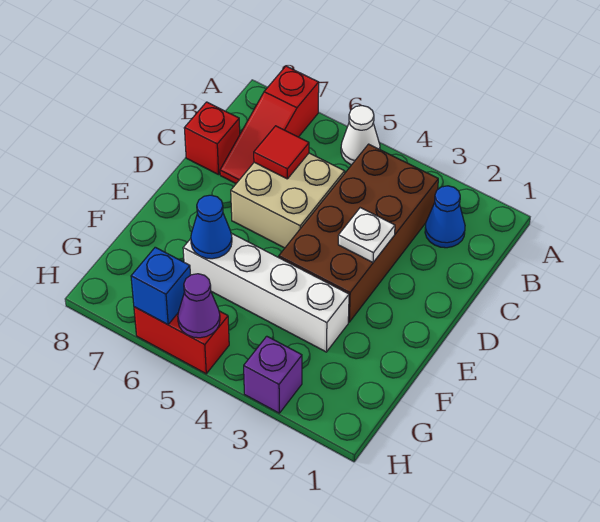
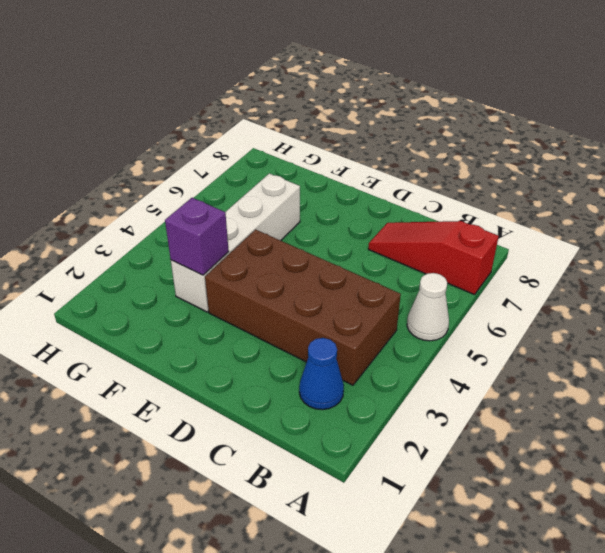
purple brick F3 level 2 -> purple brick H3 level 1
none -> tan brick C5:D6 level 1
none -> red brick C8 level 1
none -> red brick H5:H6 level 1

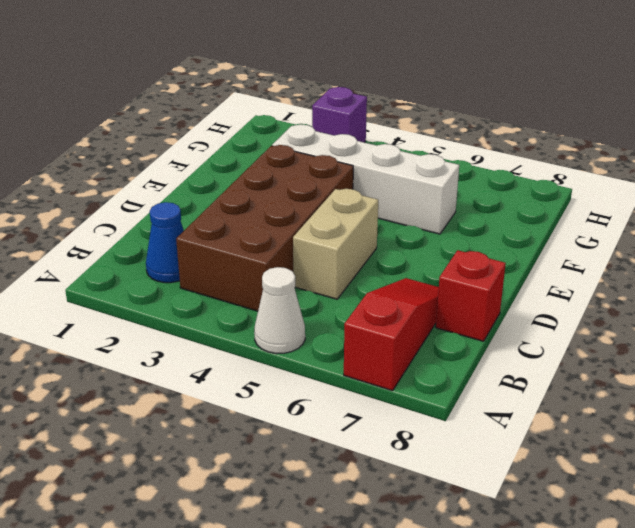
tan brick C5:D5 level 1 -> tan brick C5:D6 level 1
none -> red brick H5:H6 level 1
none -> red tile C6 level 2
none -> white plate D3 level 2

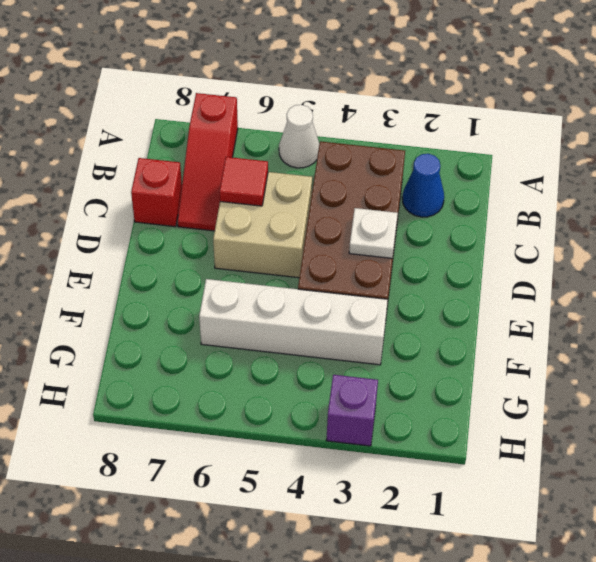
none -> red brick H5:H6 level 1
none -> blue cone F6 level 2
none -> purple cone H5 level 2

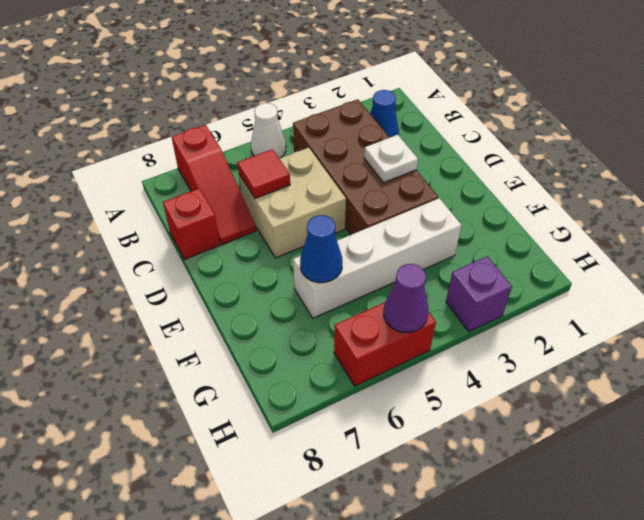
none -> blue brick H6 level 2

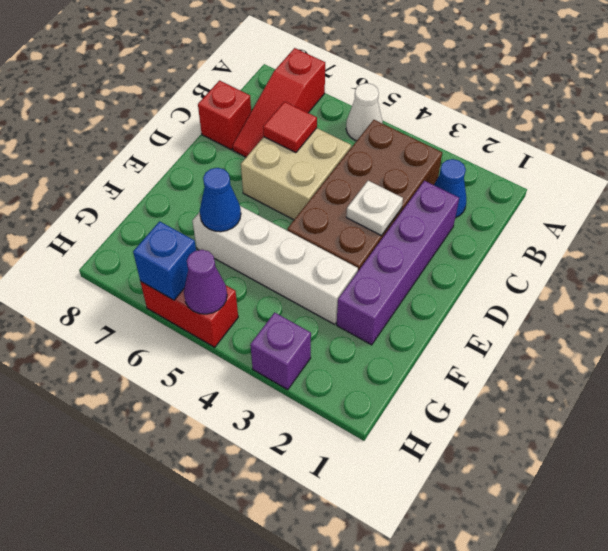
purple brick C2:F2 level 1 -> none

